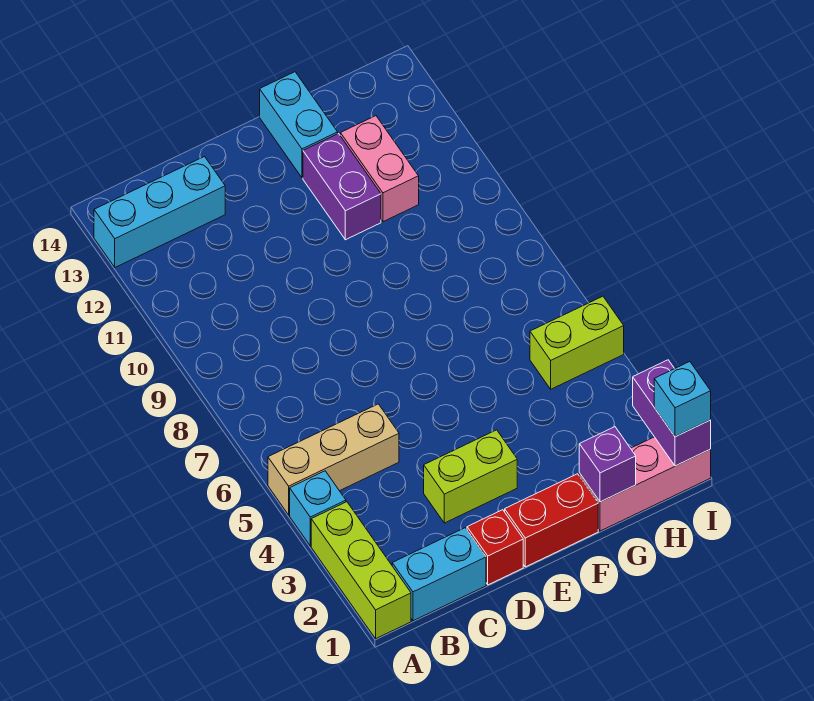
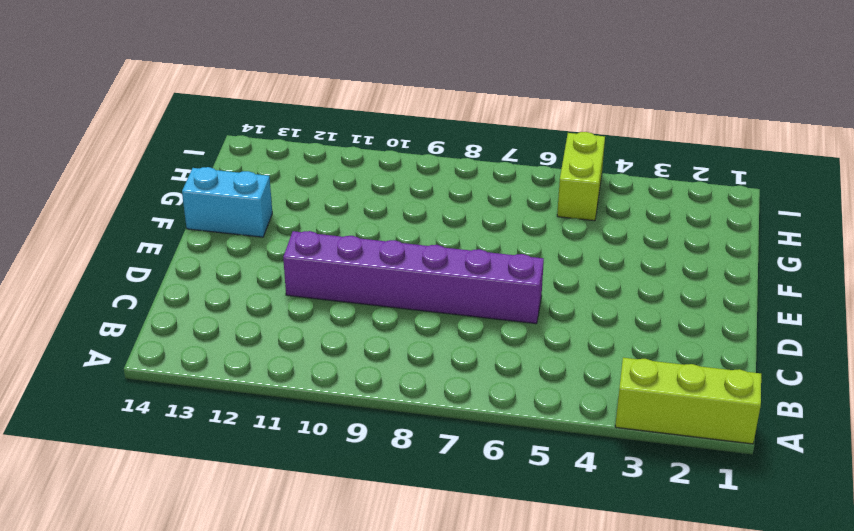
purple brick D6:D11 level 1 -> none
none -> cyan brick A4 level 1
none -> tan brick A5:C5 level 1
none -> cyan brick A13:C13 level 1

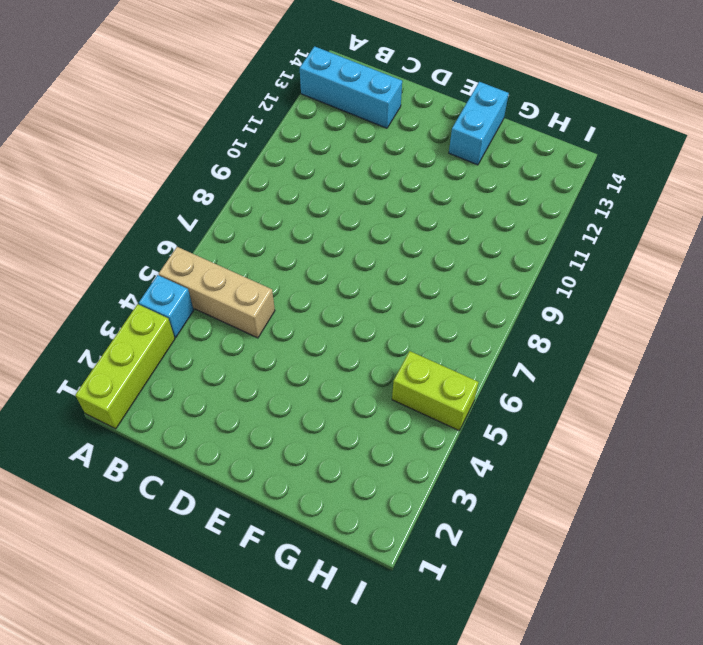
none -> cyan brick B1:C1 level 1
none -> red brick D1 level 1
none -> lime brick D3:E3 level 1

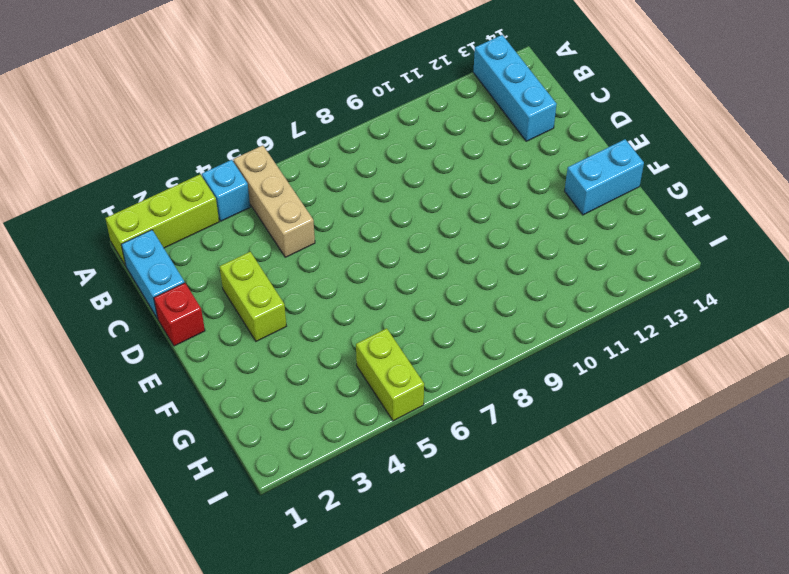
none -> red brick E1:F1 level 1
none -> purple brick F11:F12 level 1
none -> pink brick G1:I1 level 1

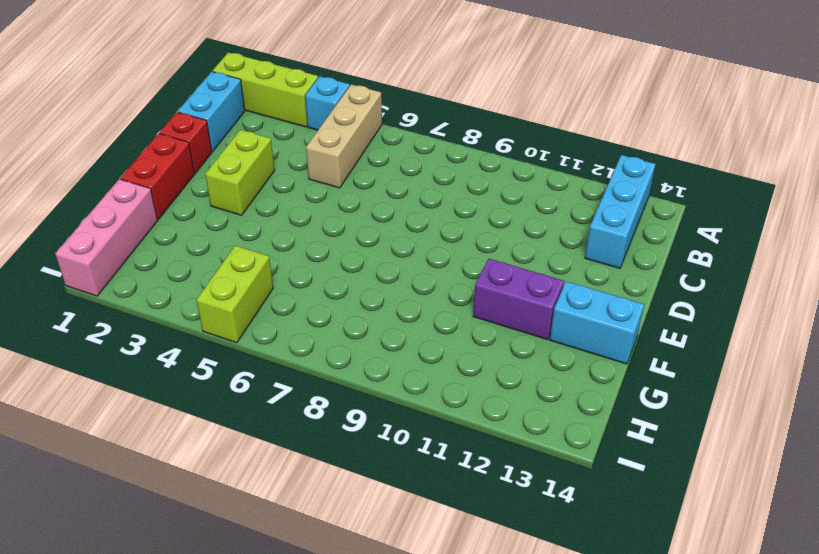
none -> pink brick G11:G12 level 1
none -> purple brick G1 level 2
none -> purple brick I1:I2 level 2

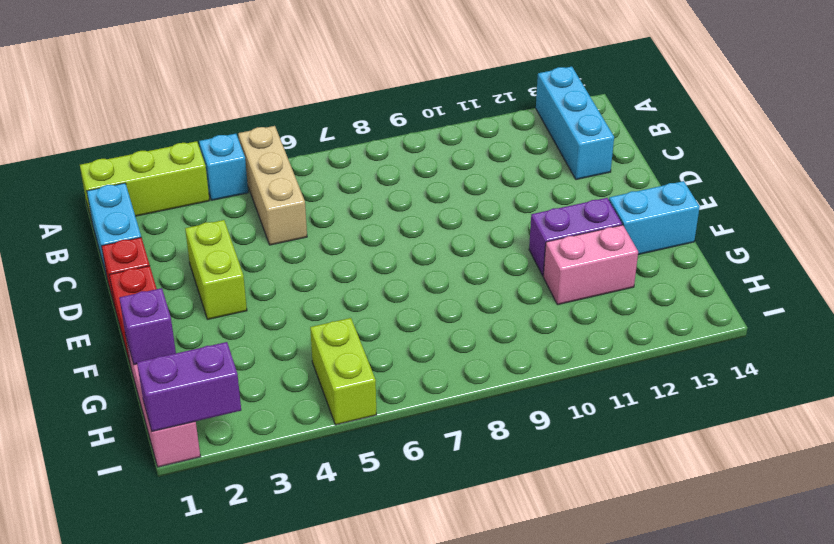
none -> cyan brick I1 level 3

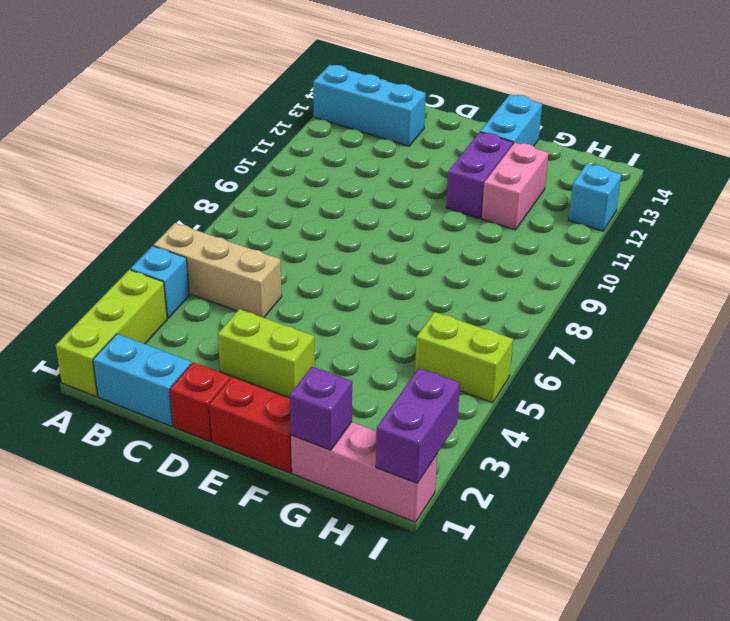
cyan brick I12 level 1 -> cyan brick I1 level 3

